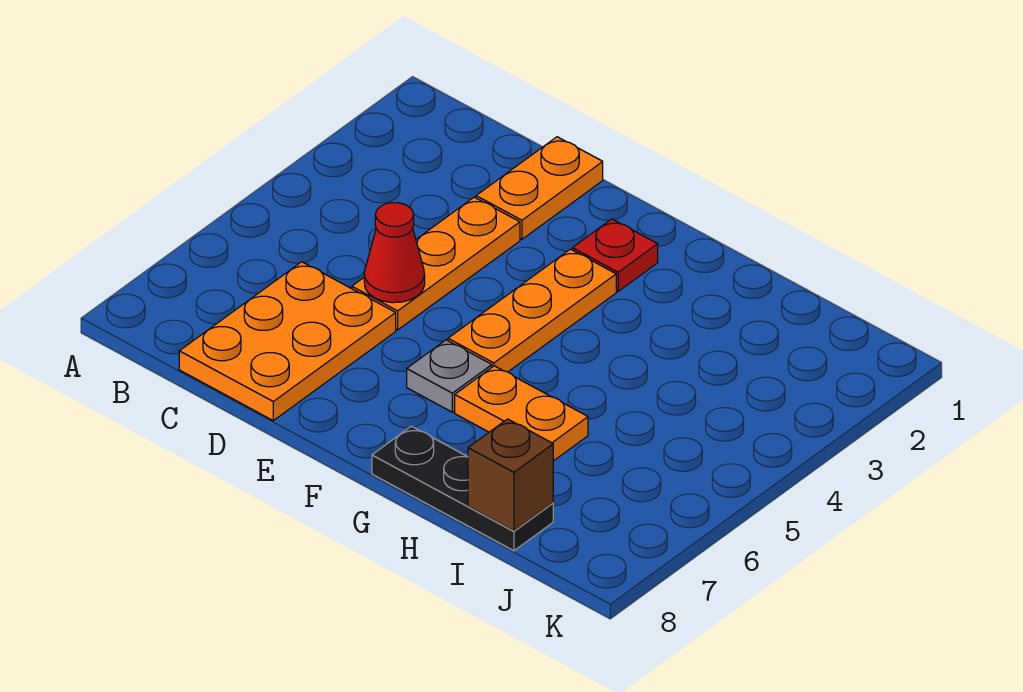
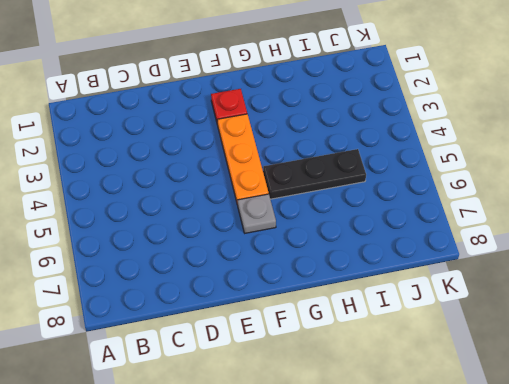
black plate G5:I5 level 1 -> black plate G8:I8 level 1
none -> orange plate C6:D8 level 1
none -> orange plate D1:D2 level 1

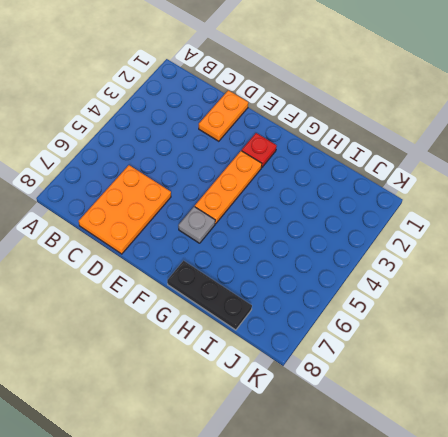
none -> orange plate D3:D5 level 1
none -> orange plate G6:H6 level 1

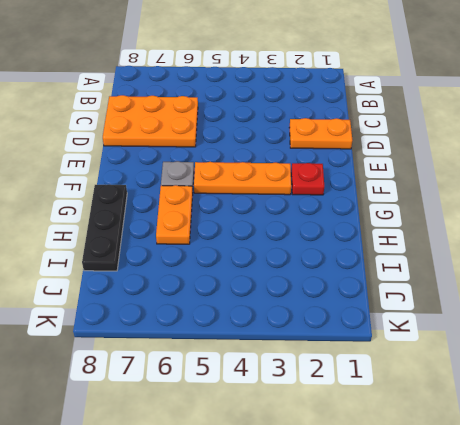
none -> orange plate D3:D5 level 1
none -> red cone D5 level 2

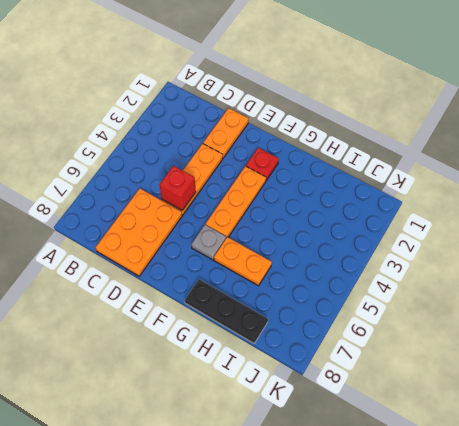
red brick D5 level 2 -> red cone D5 level 2
none -> brown brick I8 level 2

